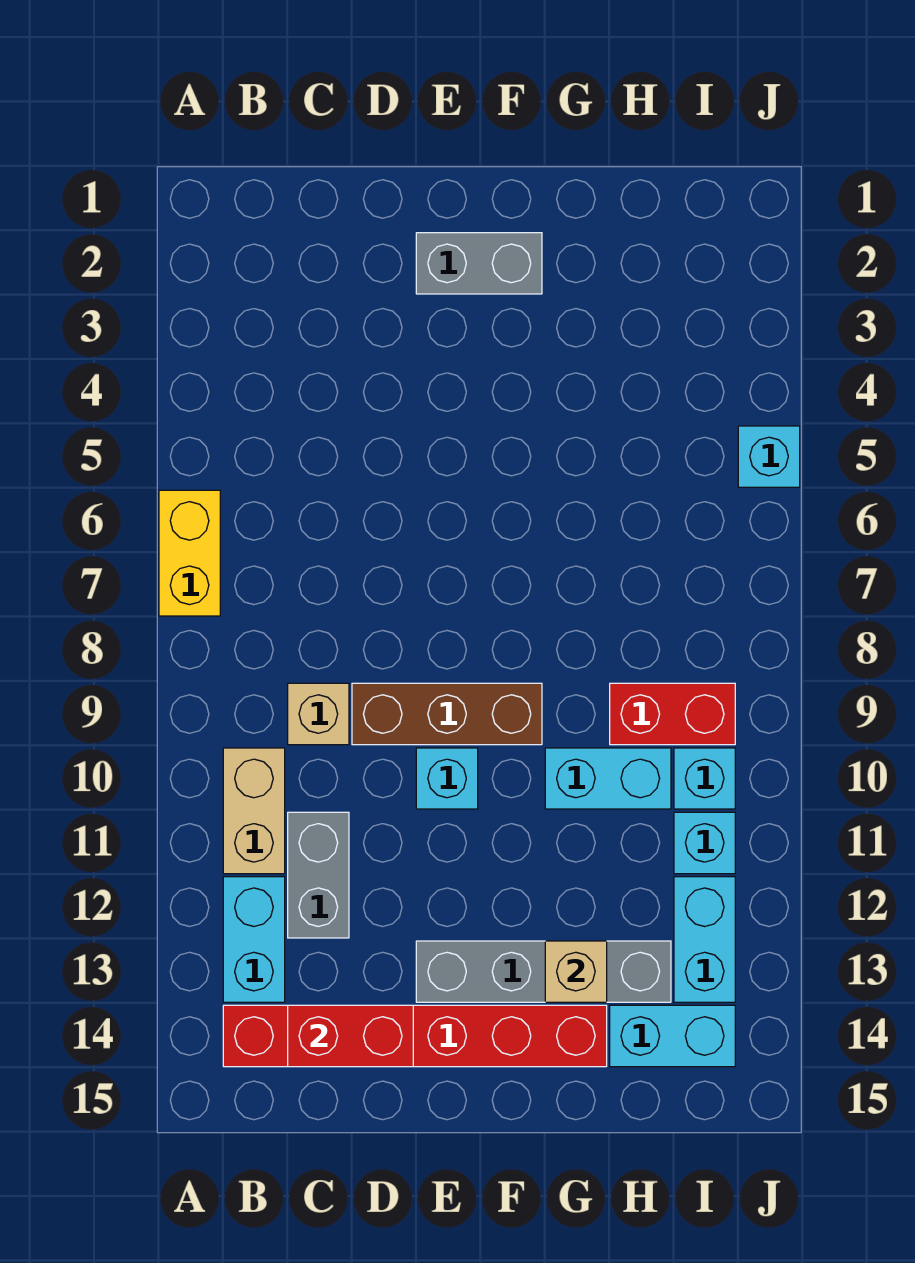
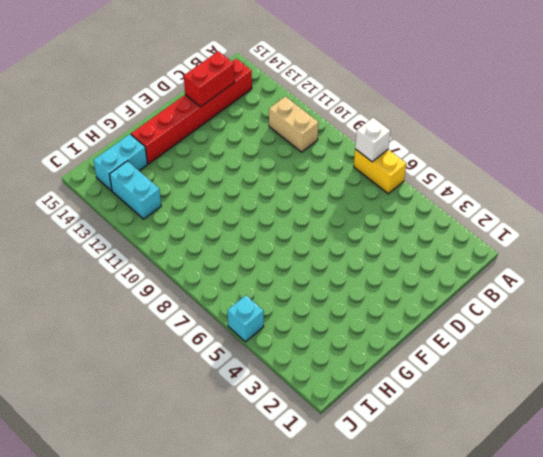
white brick A7 level 2 -> none
none -> cyan brick B12:B13 level 1
none -> tan brick C9 level 1
none -> grey brick C11:C12 level 1

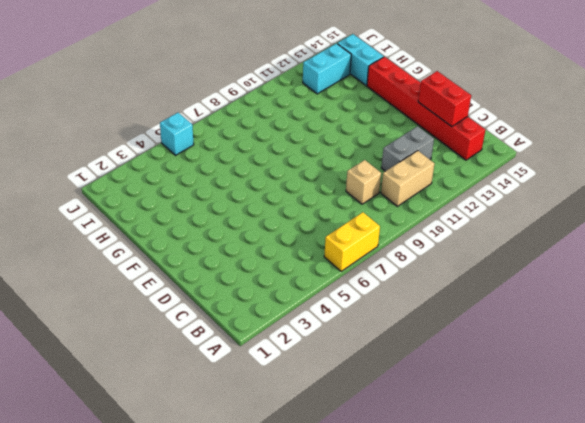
none -> cyan brick B12:B13 level 1
none -> brown brick D9:F9 level 1
none -> grey brick E2:F2 level 1

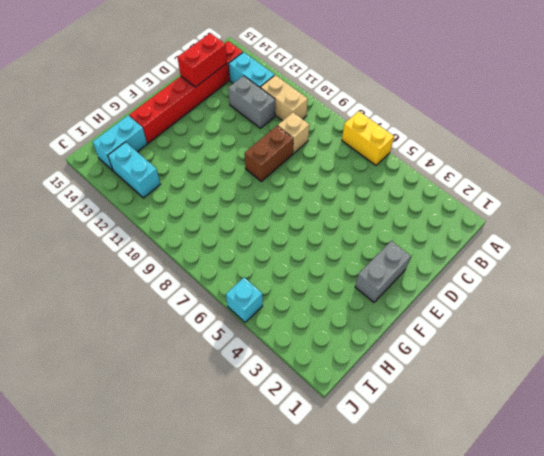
brown brick D9:E9 level 1 -> brown brick D9:F9 level 1
none -> cyan brick E10 level 1
none -> grey brick E13:H13 level 1
none -> cyan brick G10:H10 level 1

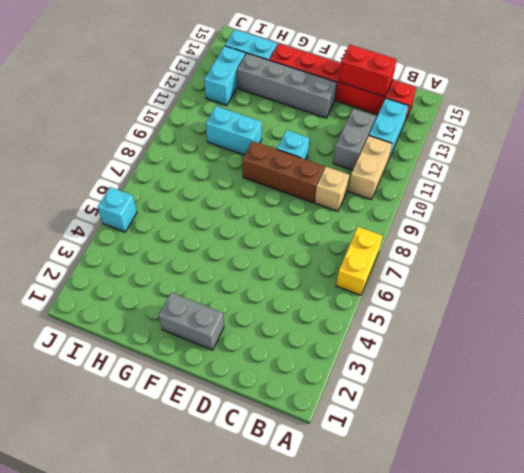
none -> red brick H9:I9 level 1
none -> cyan brick I10 level 1
none -> cyan brick I11 level 1

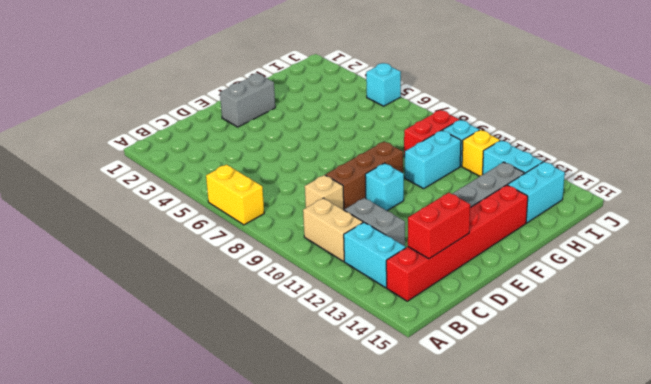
yellow brick I11 level 1 -> cyan brick I11 level 1
none -> tan brick G13 level 2

